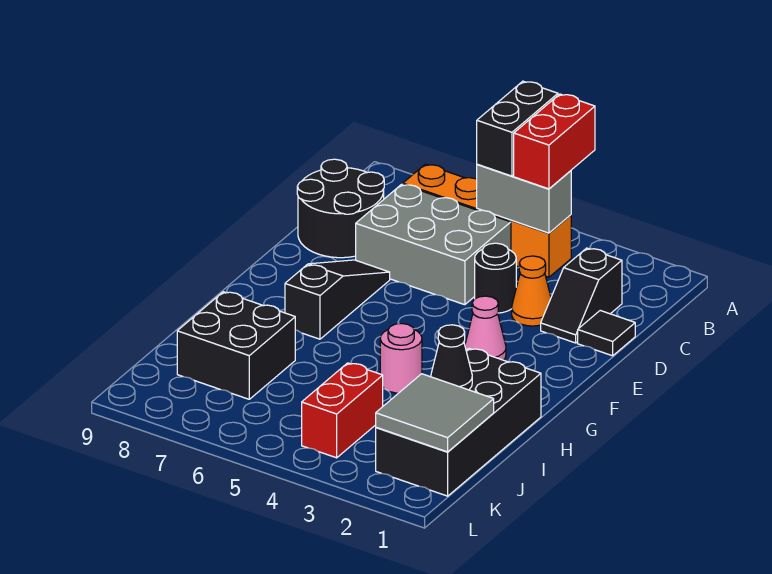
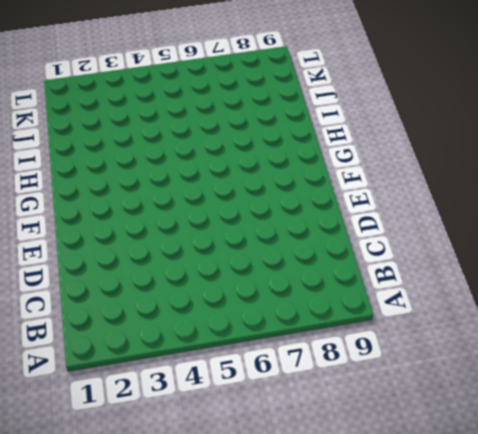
none -> orange brick B4:B7 level 1
none -> black slope C2:D2 level 1 top C
none -> grey brick C5:D7 level 1

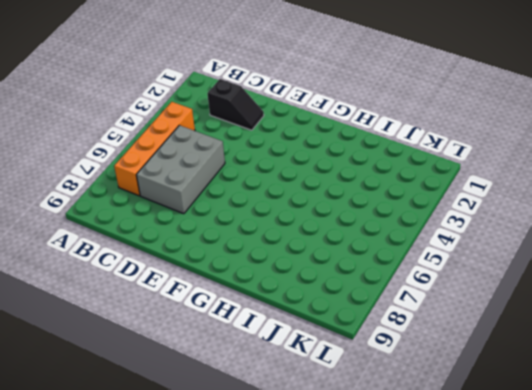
none -> black round brick C8:D9 level 1
none -> black tile D1 level 1
none -> orange cone D3 level 1

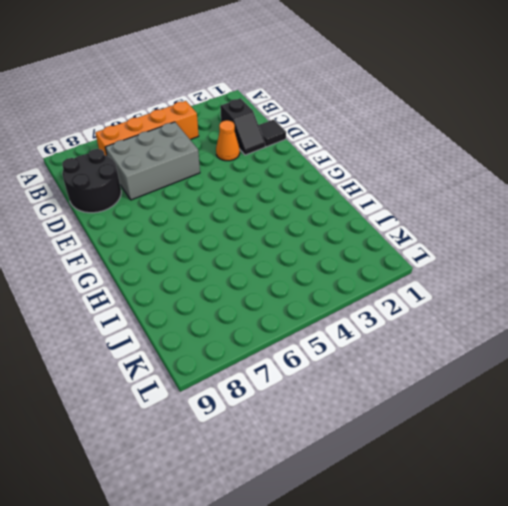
none -> black round brick D4 level 1
none -> black slope E7:G7 level 1 top G
none -> pink cone F3 level 1

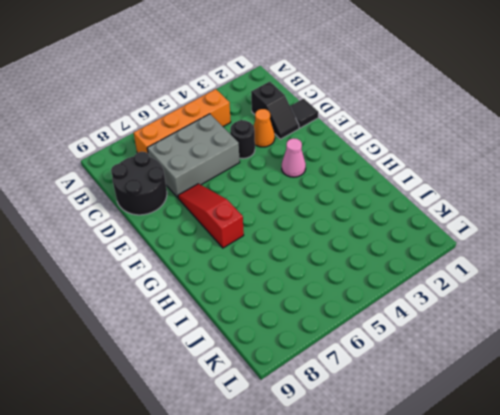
red slope E7:G7 level 1 top G -> black slope E7:G7 level 1 top G
none -> black brick H1:K2 level 1
none -> pink round brick H4 level 1
none -> black brick I7:J8 level 1

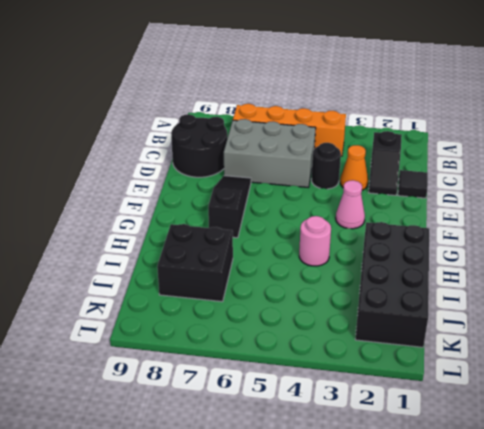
none -> red brick J4:K4 level 1
none -> grey brick B4:B5 level 2
none -> black cone I2 level 2

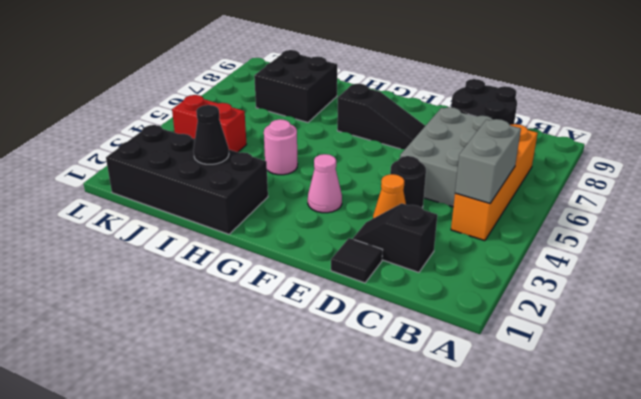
none -> grey tile J1:K2 level 2
none -> red brick A4:B4 level 3
none -> black brick A5:B5 level 3

